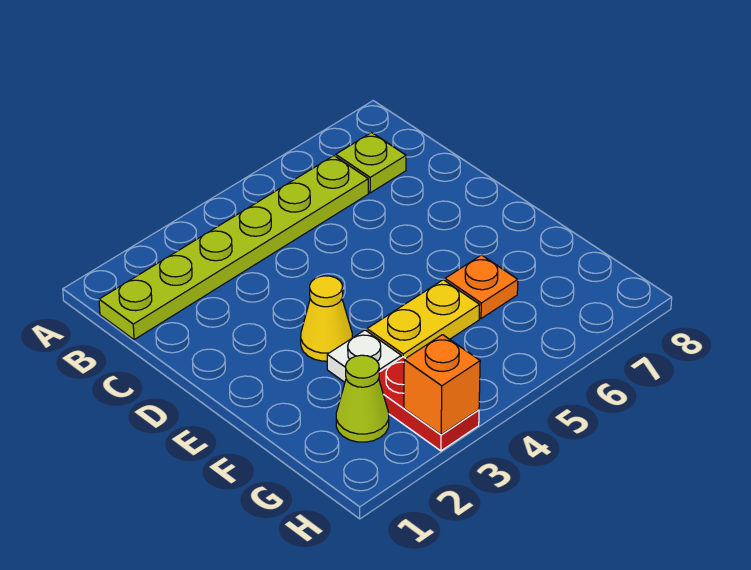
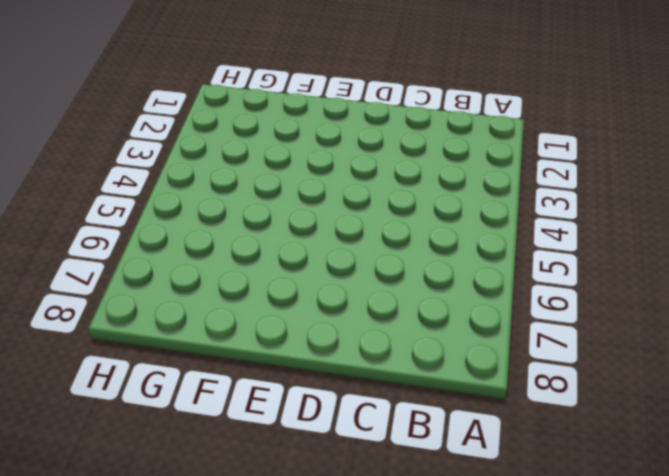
none -> lime plate B1:B6 level 1
none -> lime plate B7 level 1

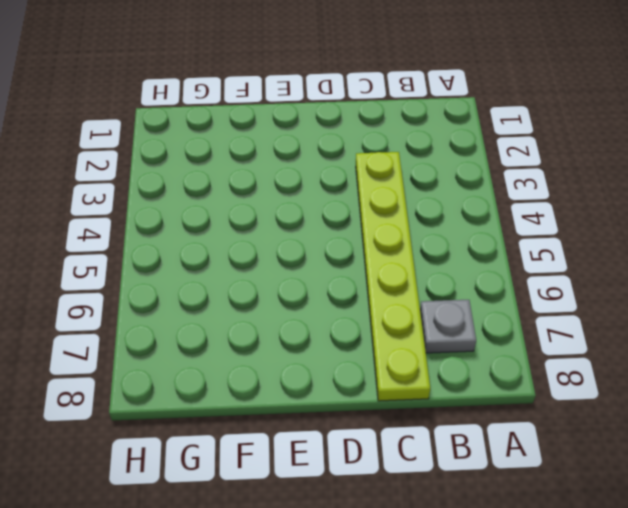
grey plate B7 level 1 -> lime plate B7 level 1
lime plate C3:C8 level 1 -> lime plate B1:B6 level 1
none -> yellow cone E3 level 1
none -> white plate F3 level 1

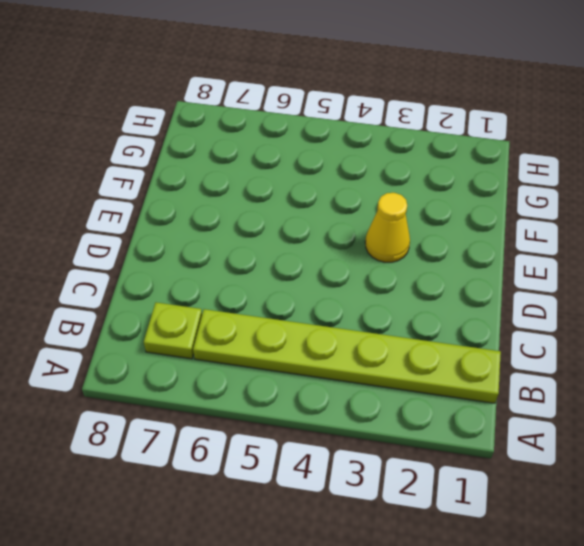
none -> white plate F3 level 1
none -> yellow plate F4:F5 level 1

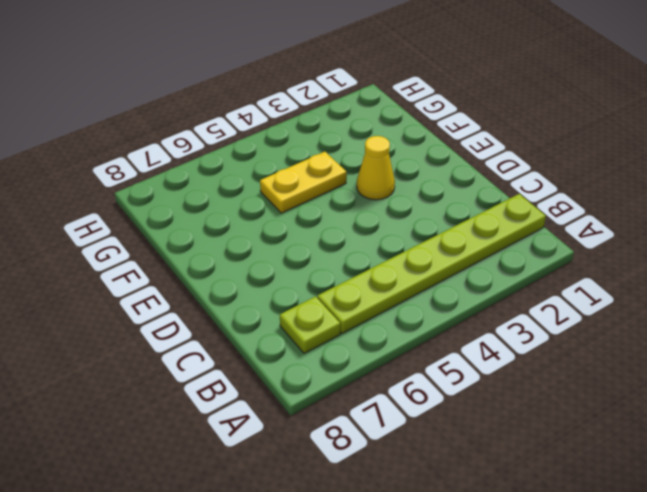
none -> white plate F3 level 1
none -> orange plate F6 level 1

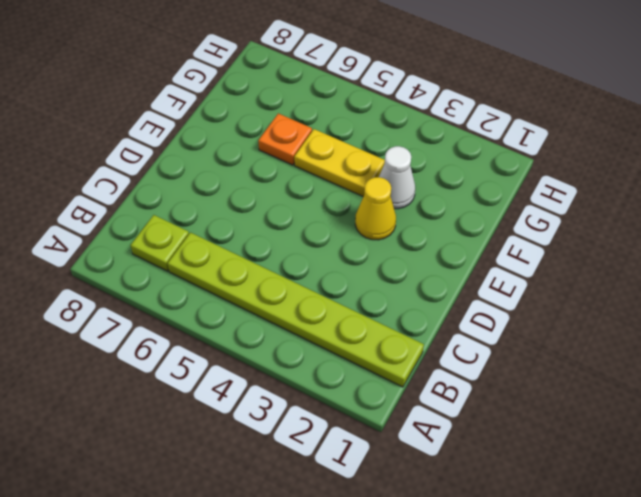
white cone F3 level 1 -> white plate F3 level 1
none -> lime cone G2 level 1
none -> red plate G3:H3 level 1

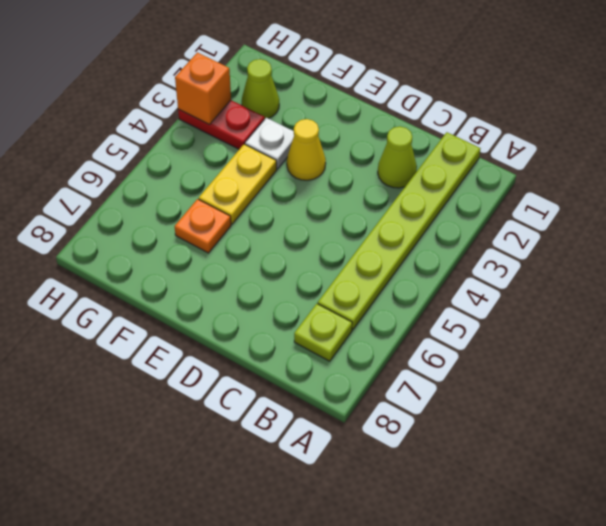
lime cone C2 level 1 -> none

